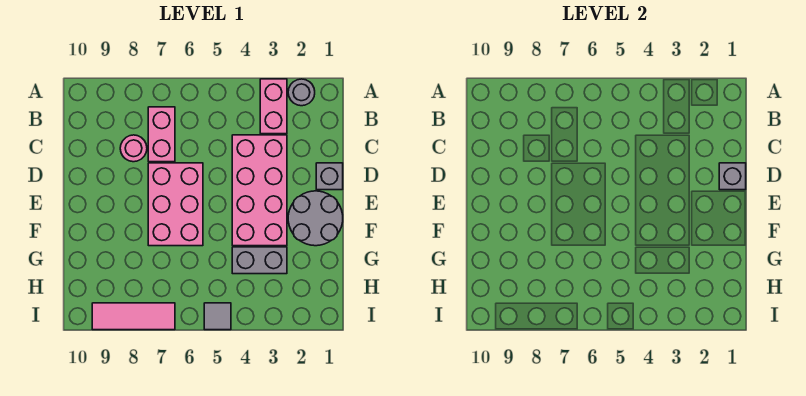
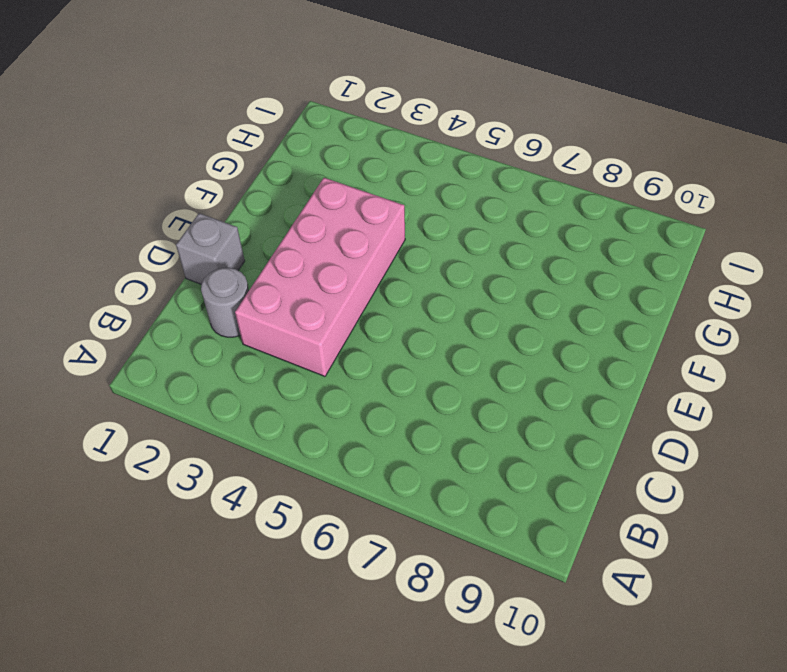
grey round brick C2 level 1 -> grey round brick A2 level 1
none -> pink brick A3:B3 level 1
none -> pink brick B7:C7 level 1
none -> pink round brick C8 level 1

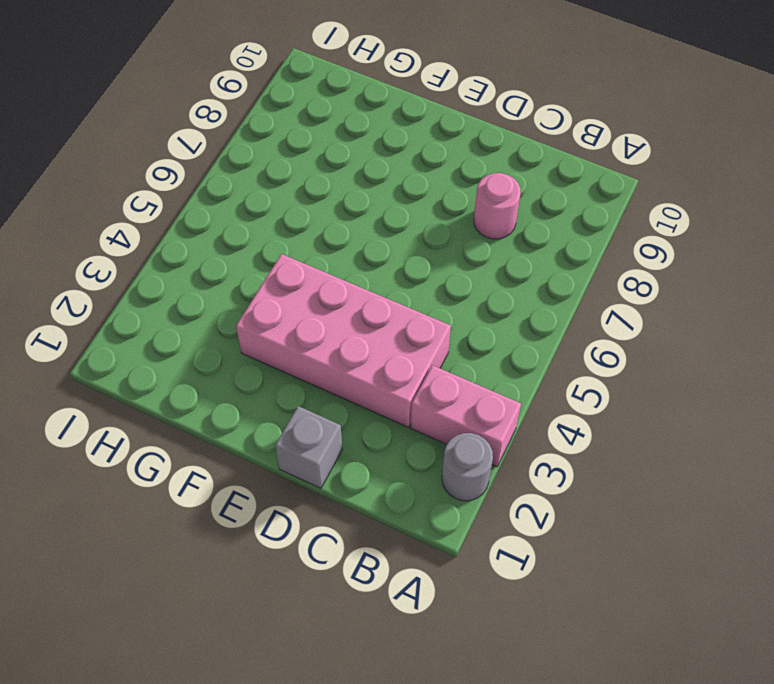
none -> pink brick B7:C7 level 1
none -> pink brick D6:F7 level 1
none -> grey round brick E1:F2 level 1

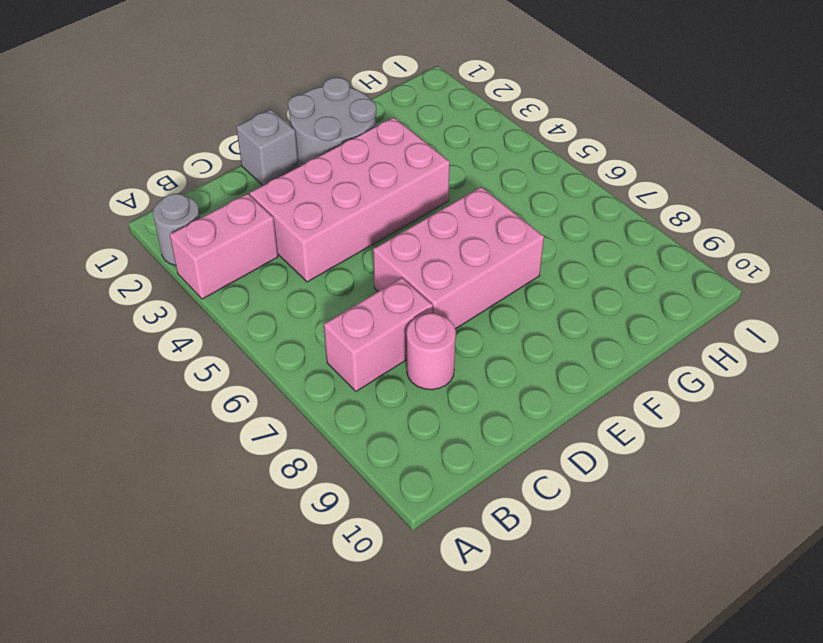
none -> grey brick G3:G4 level 1
none -> grey tile I5 level 1
none -> pink tile I7:I9 level 1

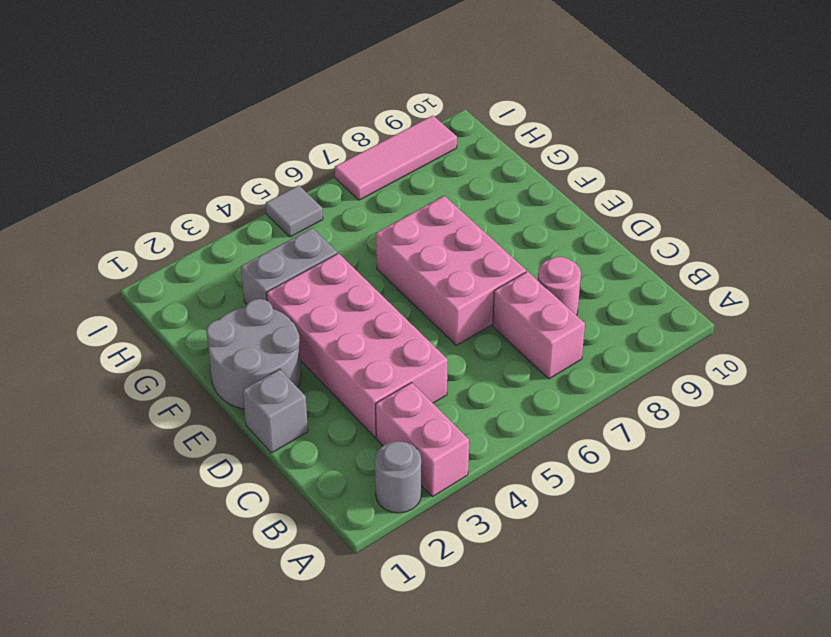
none -> grey brick D1 level 2

